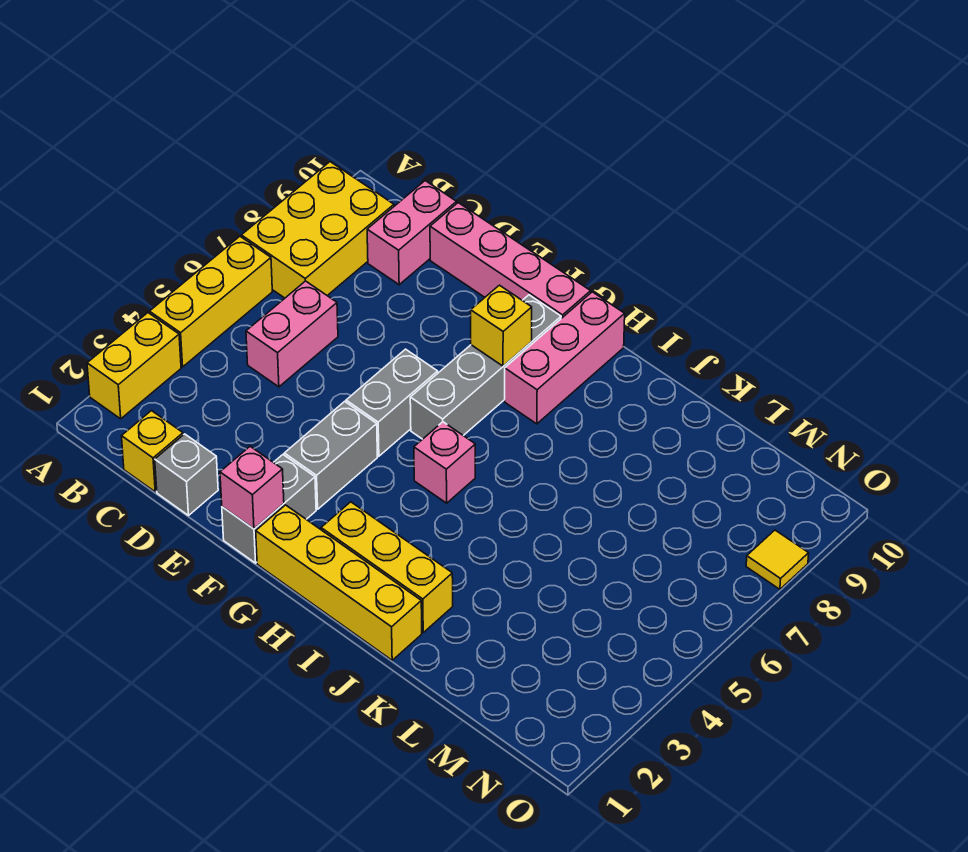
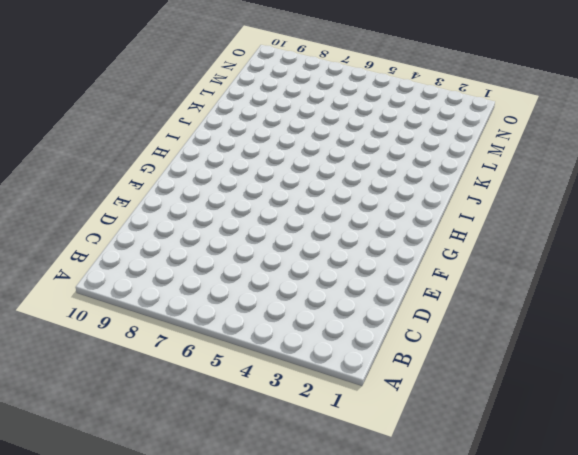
none -> yellow brick A2:A3 level 1
none -> yellow brick A4:A6 level 1
none -> yellow brick A7:B9 level 1

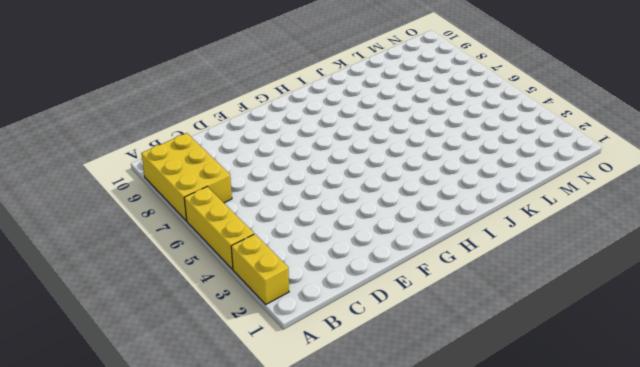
none -> yellow brick C1 level 1
none -> pink brick C5:C6 level 1
none -> pink brick C9:C10 level 1

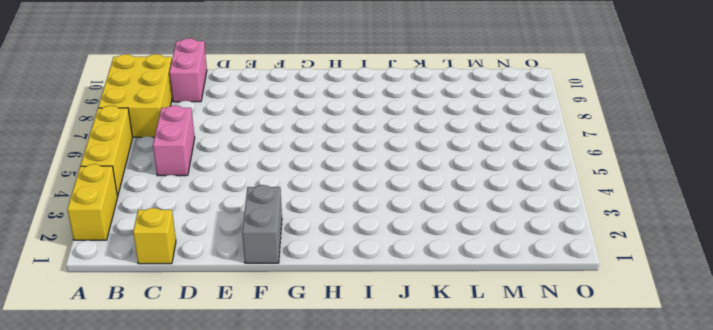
none -> grey brick D1 level 1
none -> pink brick D10:G10 level 1
none -> grey brick F3:F4 level 1

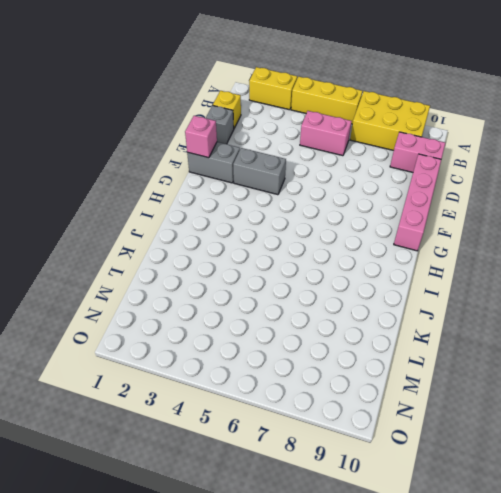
none -> grey brick F5:F6 level 1
none -> yellow brick G1:J1 level 1
none -> grey brick G6:G9 level 1

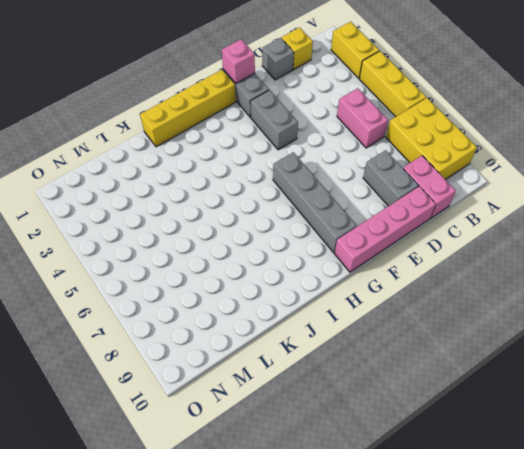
grey brick D8:D9 level 1 -> grey brick F5:F6 level 1
none -> yellow brick H2:J2 level 1
none -> pink brick H5 level 1
none -> pink brick H8:H10 level 1

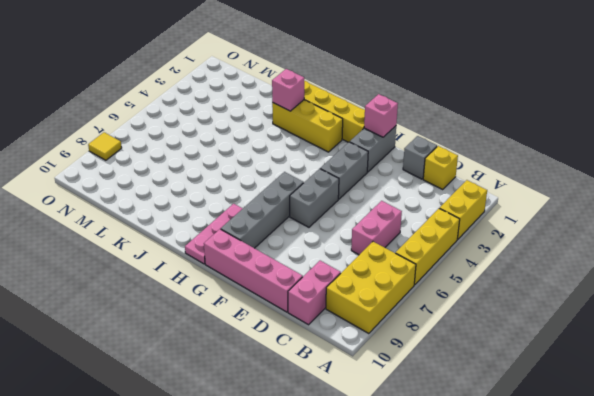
pink plate H8:H10 level 1 -> pink brick H8:H10 level 1
pink brick J2 level 2 -> pink brick H5 level 1
none -> yellow brick G8 level 2

